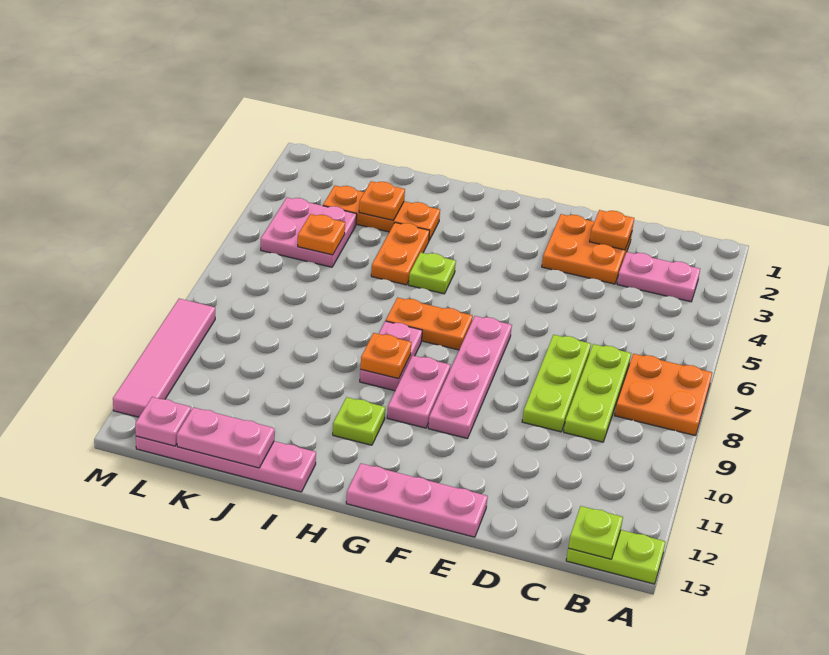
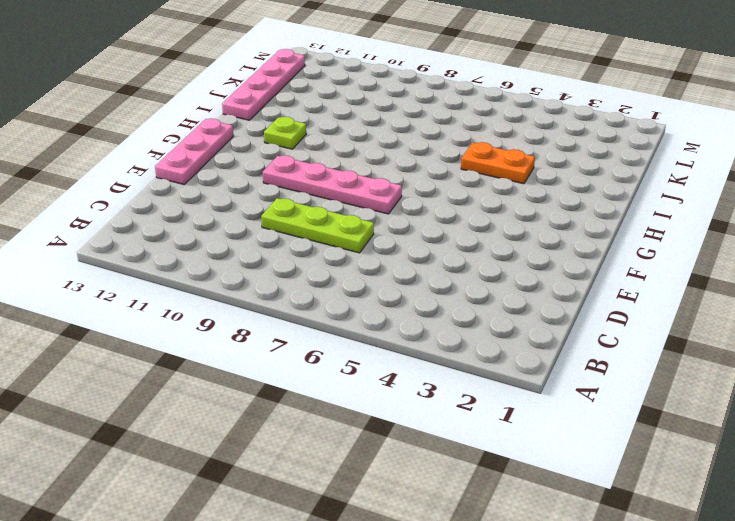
none -> orange plate A7:B8 level 1
none -> lime plate A13:B13 level 1
none -> pink plate B3:C3 level 1

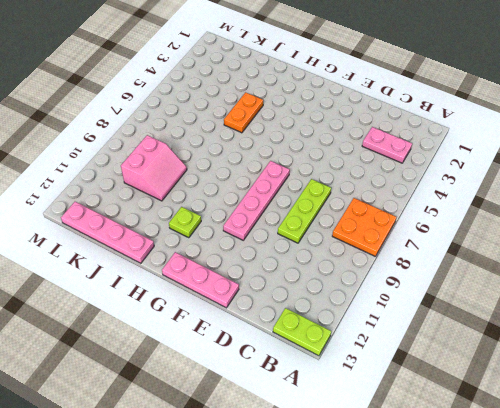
pink slope J9:K10 level 1 top K -> none
none -> lime plate C7:C9 level 1
none -> orange plate D2:E3 level 1
none -> orange plate G7:H7 level 1

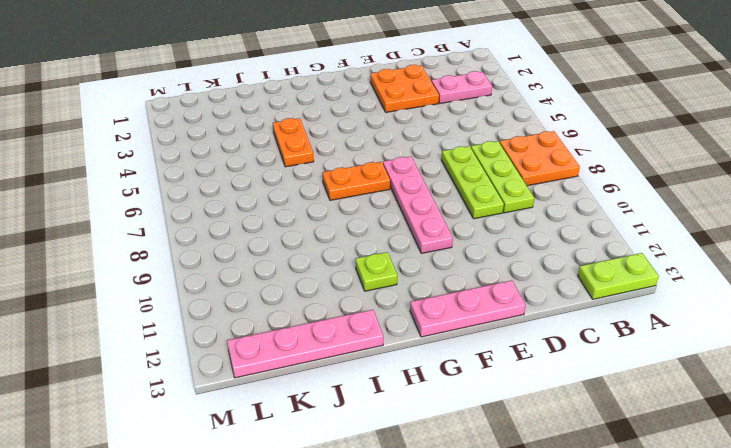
none -> pink plate G9:G10 level 1
none -> lime plate H5 level 1
none -> pink plate H8:H9 level 1

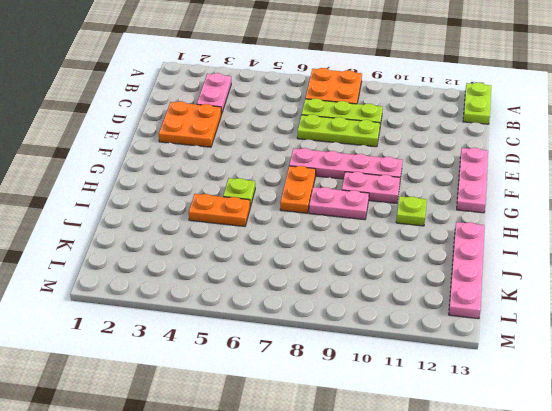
none -> orange plate I3:K3 level 1
none -> pink plate K4:L5 level 1
none -> pink tile M9:M12 level 1

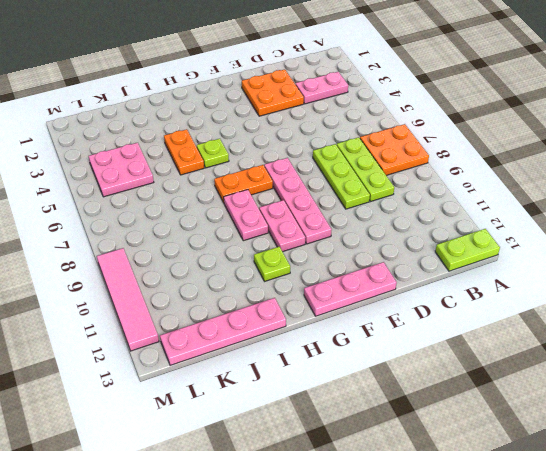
none -> orange plate I3:K3 level 1
none -> lime plate B13 level 2
none -> orange plate D2 level 2

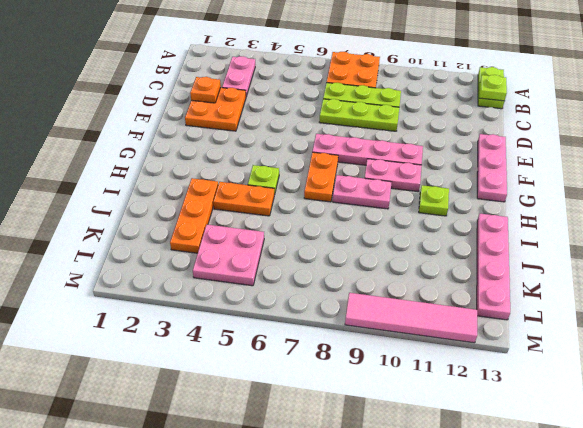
none -> orange plate H9 level 2
none -> orange plate J3 level 2
none -> pink plate J13:K13 level 2

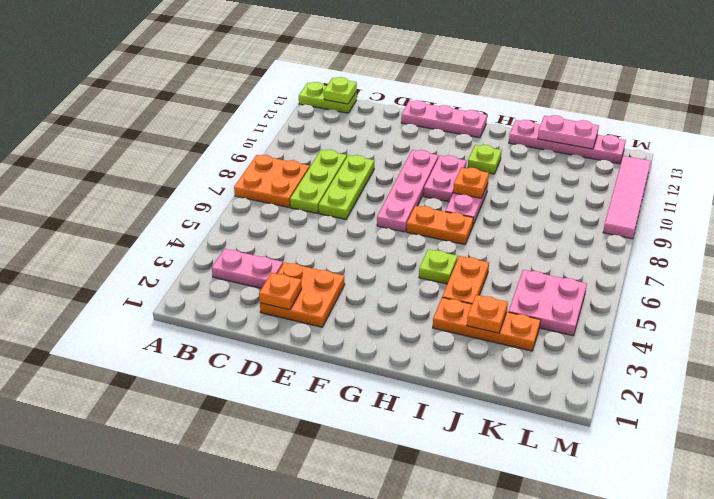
none -> orange plate K5 level 2
none -> pink plate L13 level 2

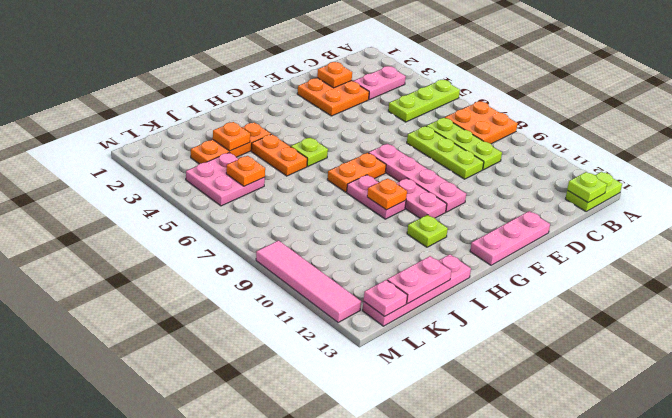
lime plate A5:C5 level 1 -> none

